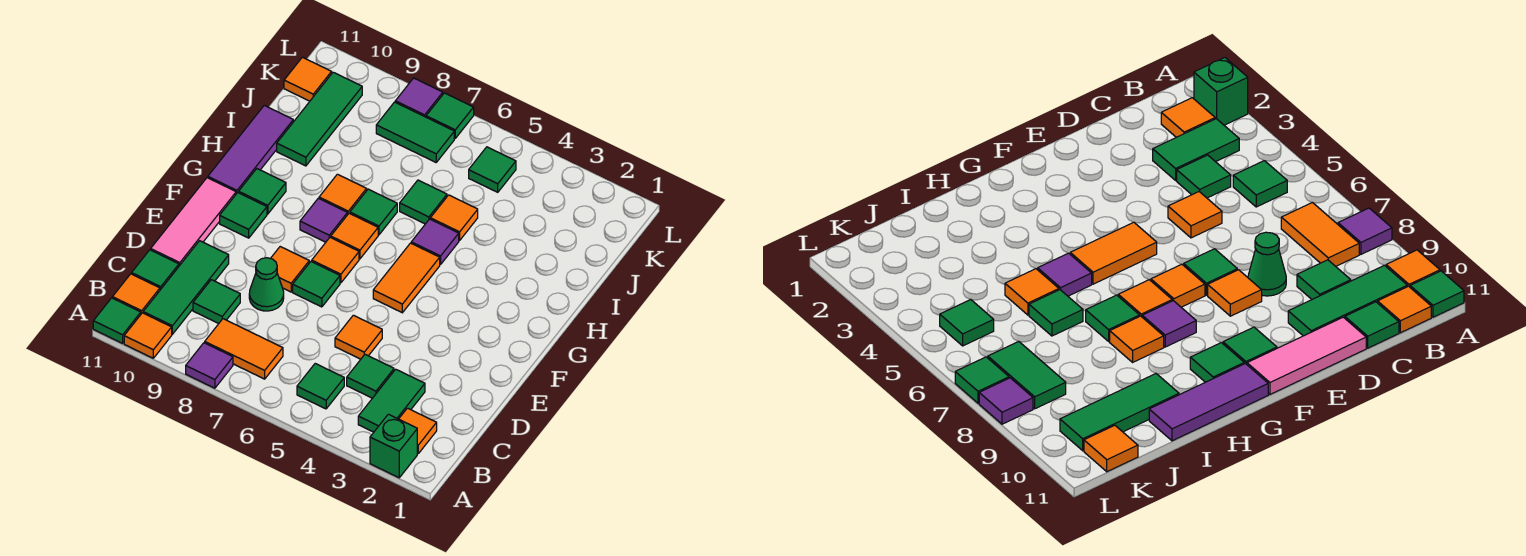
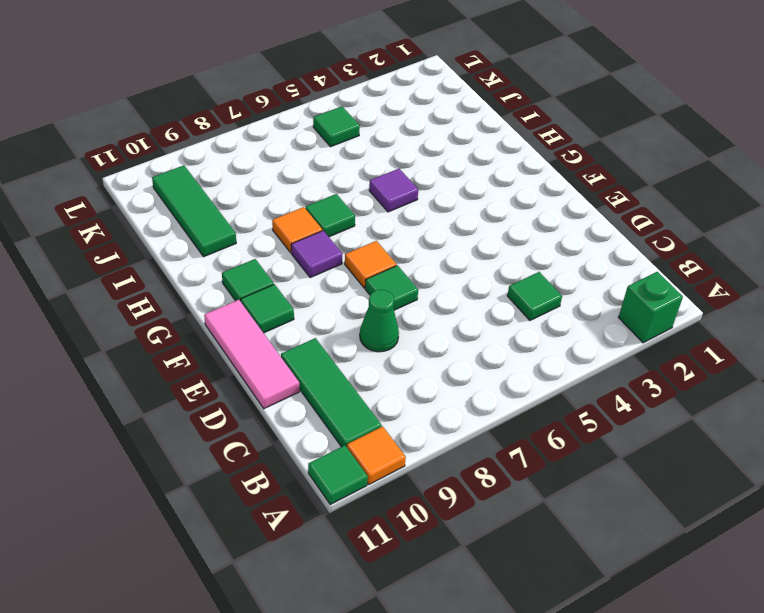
none -> purple tile A8 level 1
none -> orange tile B2 level 1
none -> green tile B3:C3 level 1
none -> green tile B5 level 1

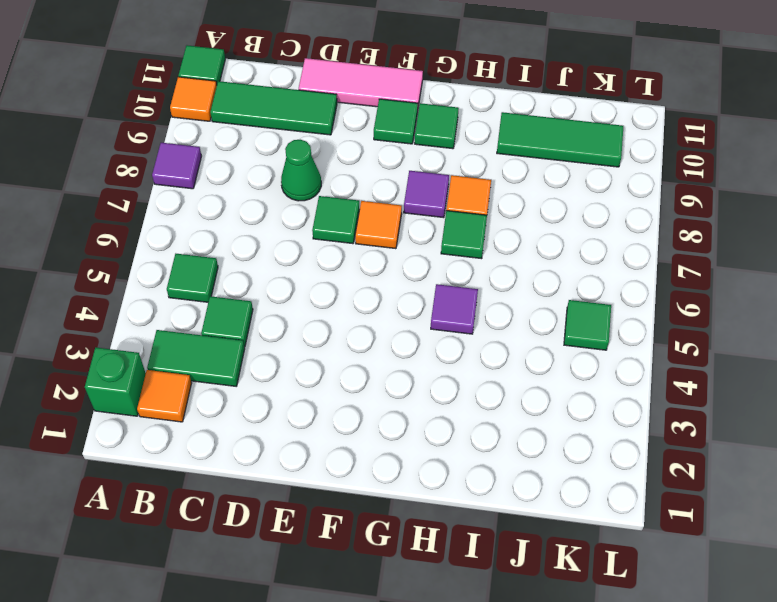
none -> orange tile B7:B8 level 1
none -> orange tile B11 level 1
none -> green tile C9 level 1
none -> green tile C11 level 1

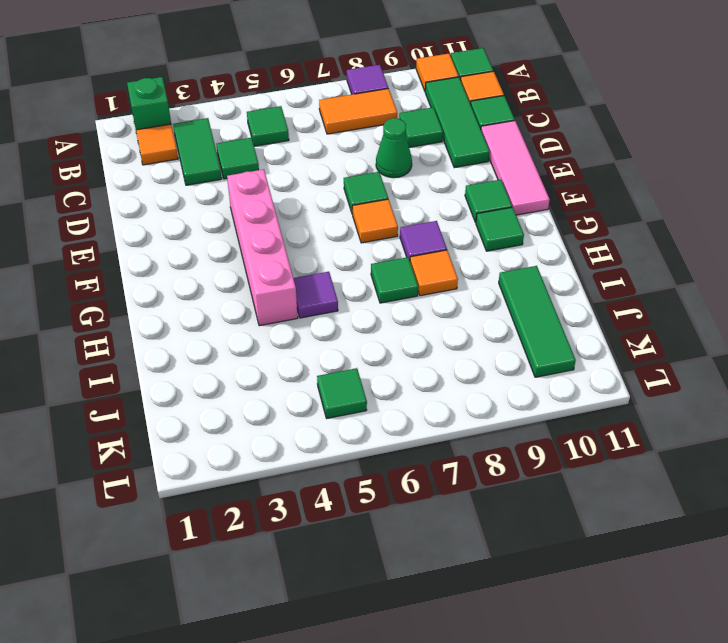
pink brick E4:H4 level 1 -> none
none -> orange tile D5 level 1
none -> orange tile E8 level 1
none -> orange tile F5:G5 level 1
none -> orange tile G7 level 1

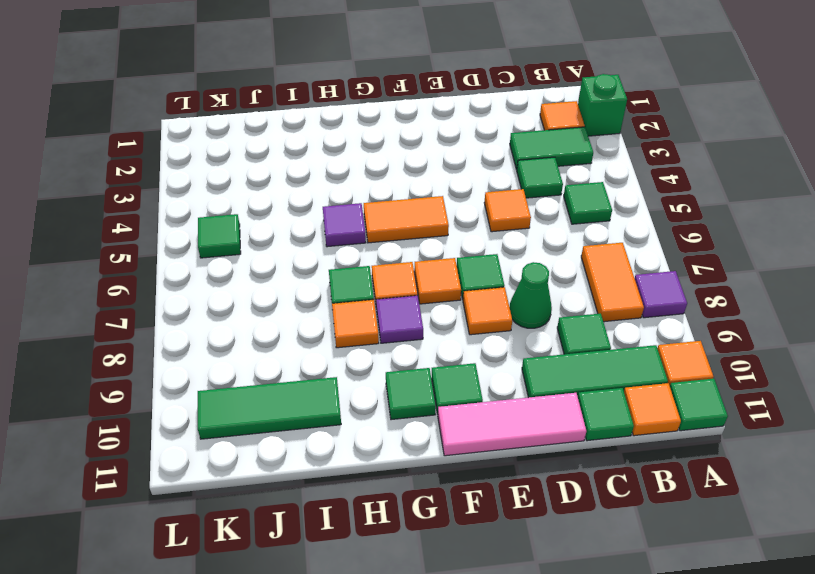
none -> purple tile G11:I11 level 1
none -> orange tile I5 level 1
none -> green tile I6 level 1
none -> green tile K7:K8 level 1

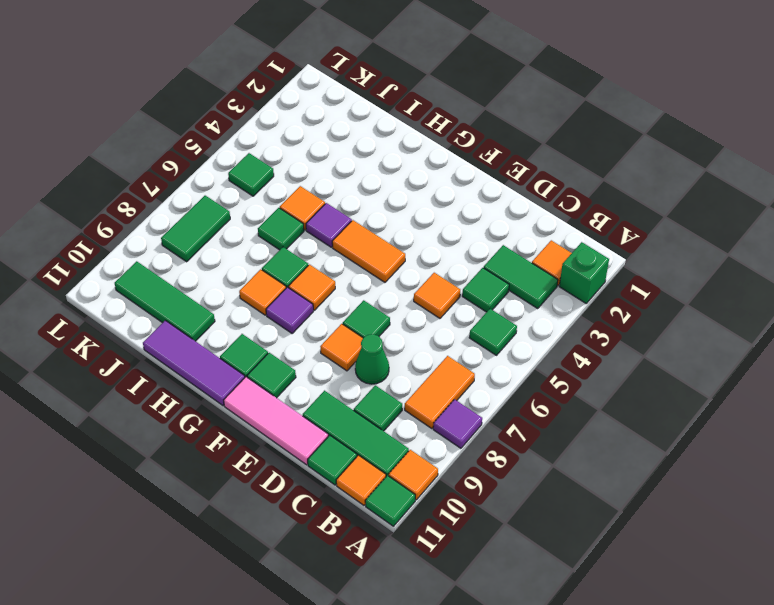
none -> orange tile F7 level 1
none -> orange tile K11 level 1
none -> green tile L7 level 1
none -> purple tile L8 level 1

